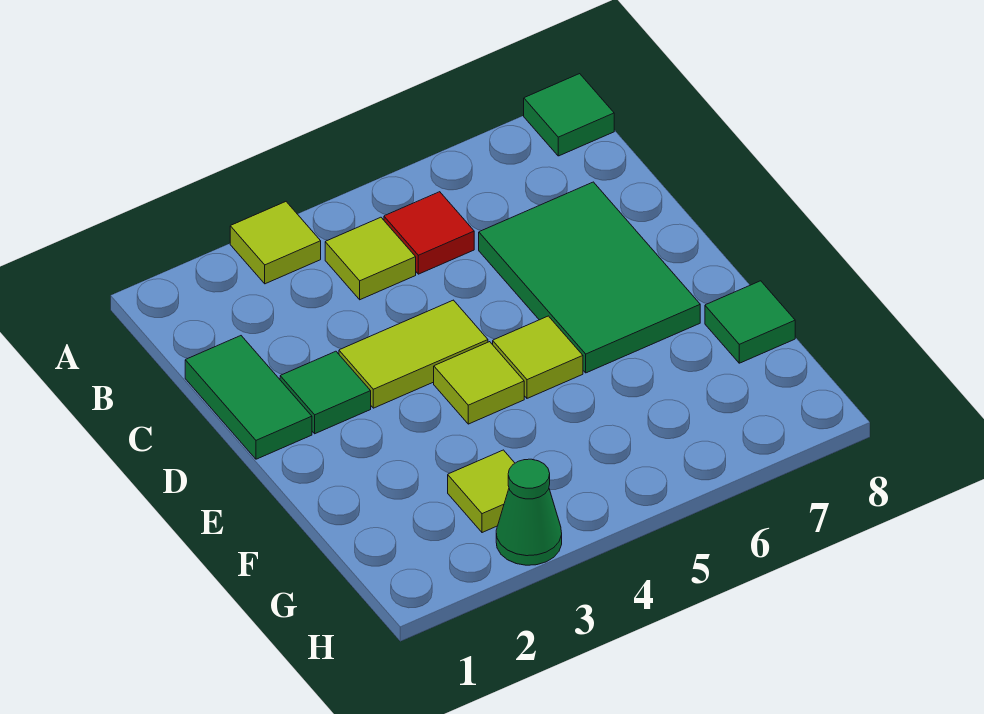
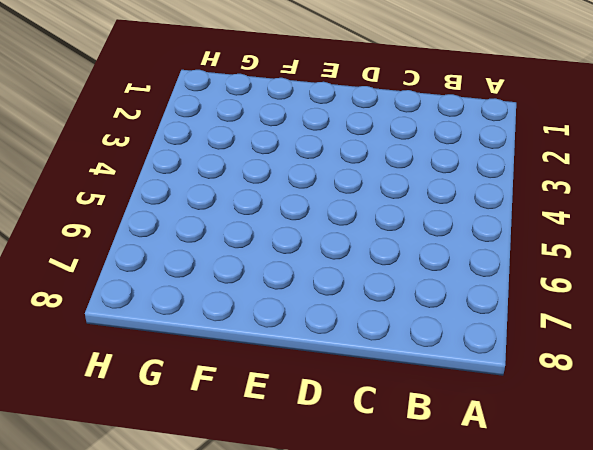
none -> lime tile A3 level 1
none -> green tile A8 level 1
none -> lime tile B4 level 1

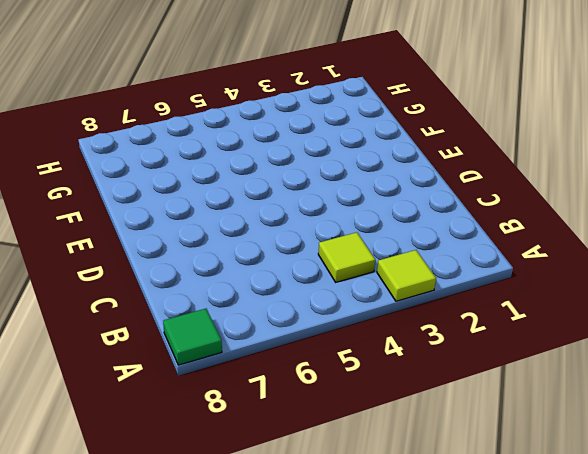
none -> red tile B5 level 1
none -> green tile C1:D1 level 1
none -> green tile C6:E7 level 1

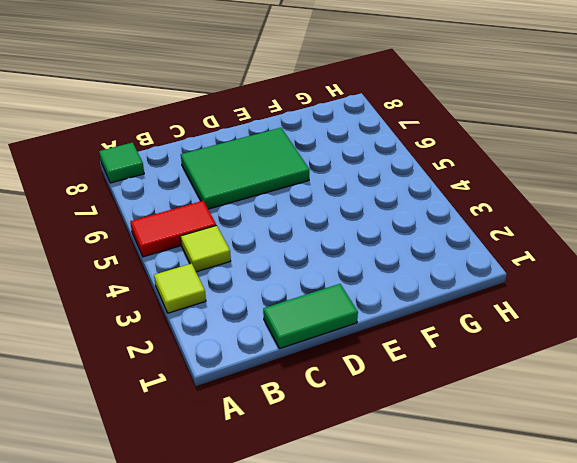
red tile A5:B5 level 1 -> red tile B5 level 1
none -> green tile D2 level 1
none -> lime tile D3:D4 level 1
none -> lime tile E4 level 1

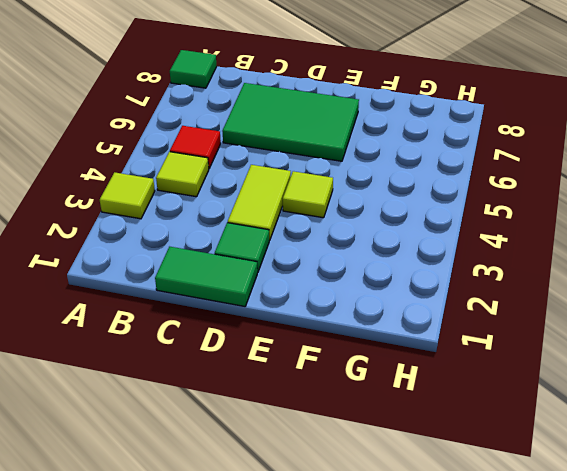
none -> lime tile E5 level 1
none -> green tile F8 level 1
none -> lime tile G3 level 1

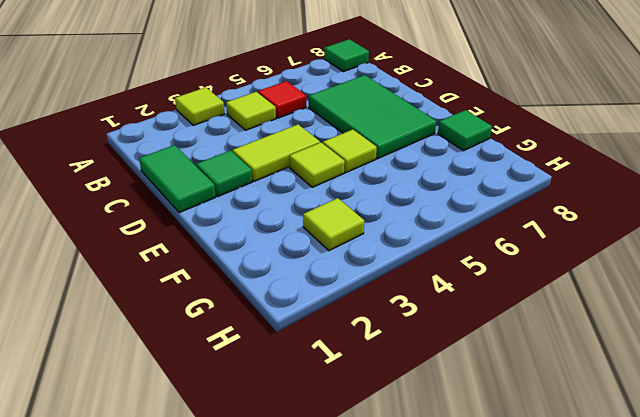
none -> green cone H3 level 1

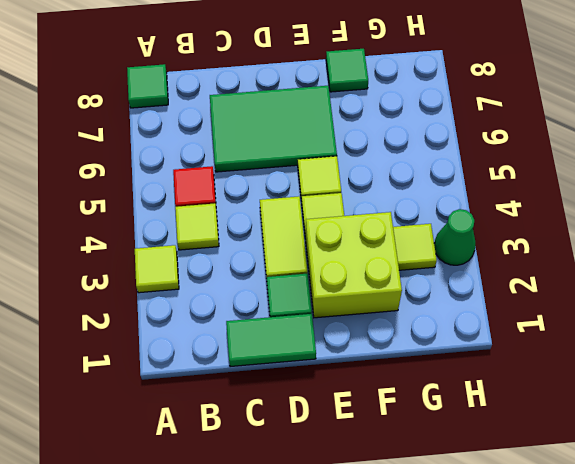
lime brick E2:F3 level 1 -> none

